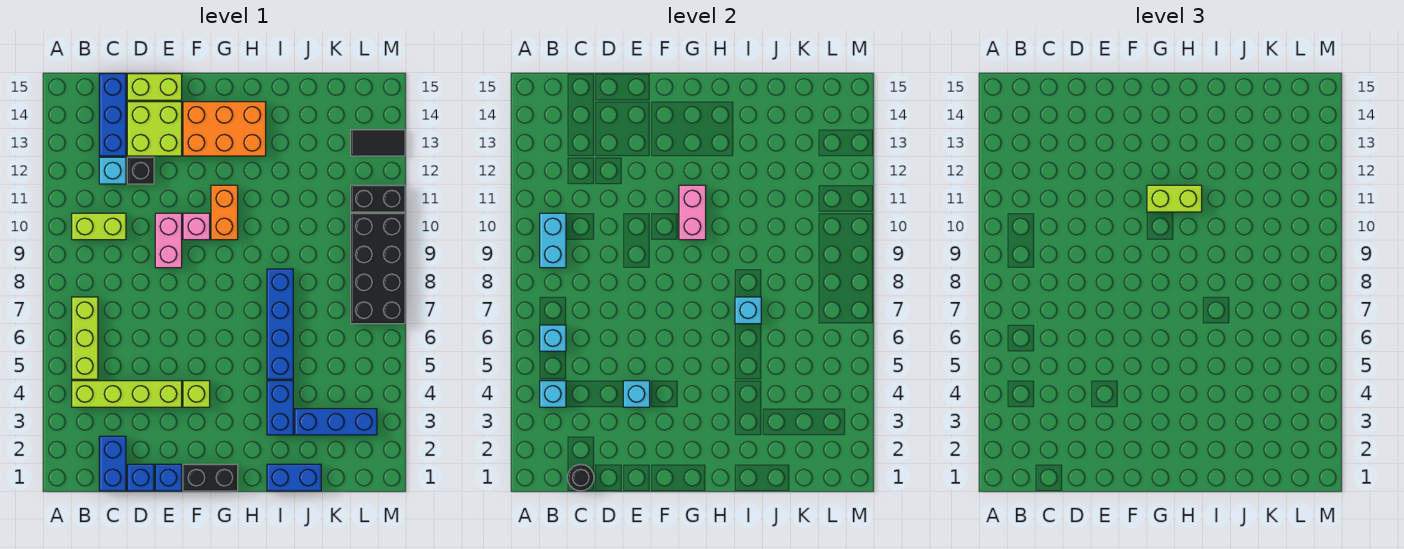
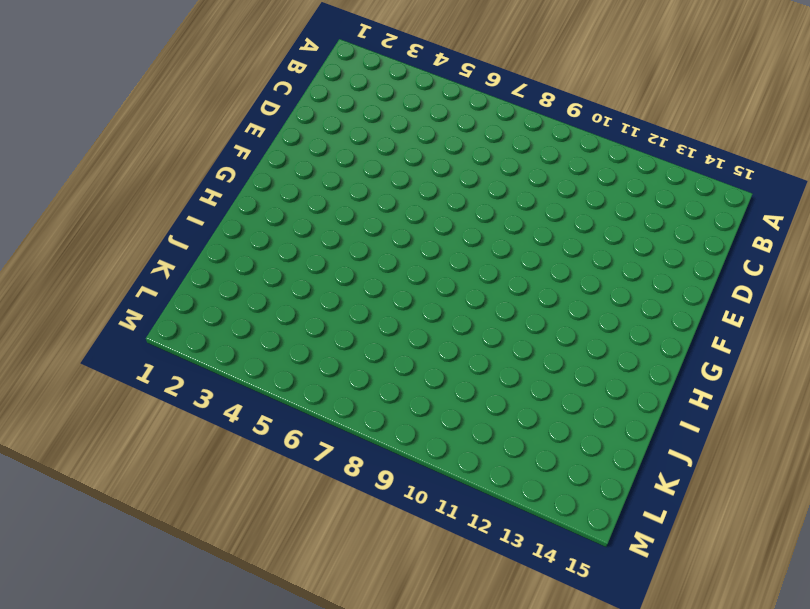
none -> lime brick B4:E4 level 1
none -> lime brick B5:B7 level 1
none -> lime brick B10:C10 level 1
none -> blue brick C1:C2 level 1

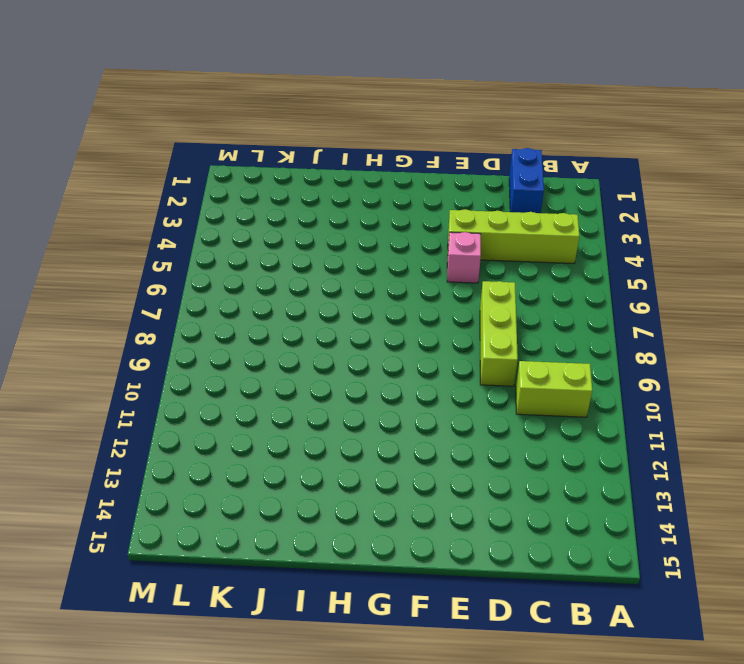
lime brick D7:D9 level 1 -> lime brick B5:B7 level 1
pink brick E5 level 1 -> pink brick F10 level 1
none -> cyan brick C12 level 1
none -> blue brick C13:C15 level 1
none -> blue brick D1 level 1
none -> black brick D12 level 1

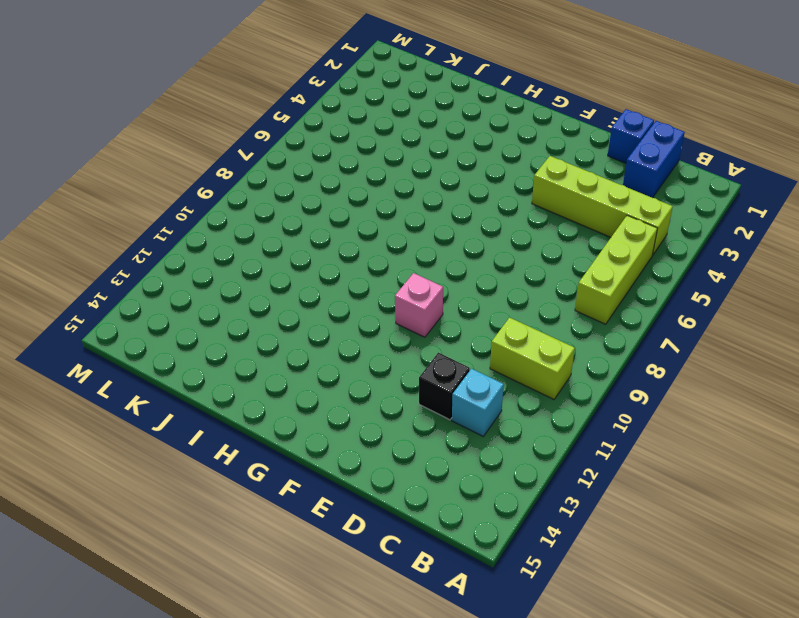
none -> blue brick C13:C15 level 1
none -> lime brick D13:E14 level 1
none -> lime brick D15:E15 level 1
none -> blue brick E1 level 1

